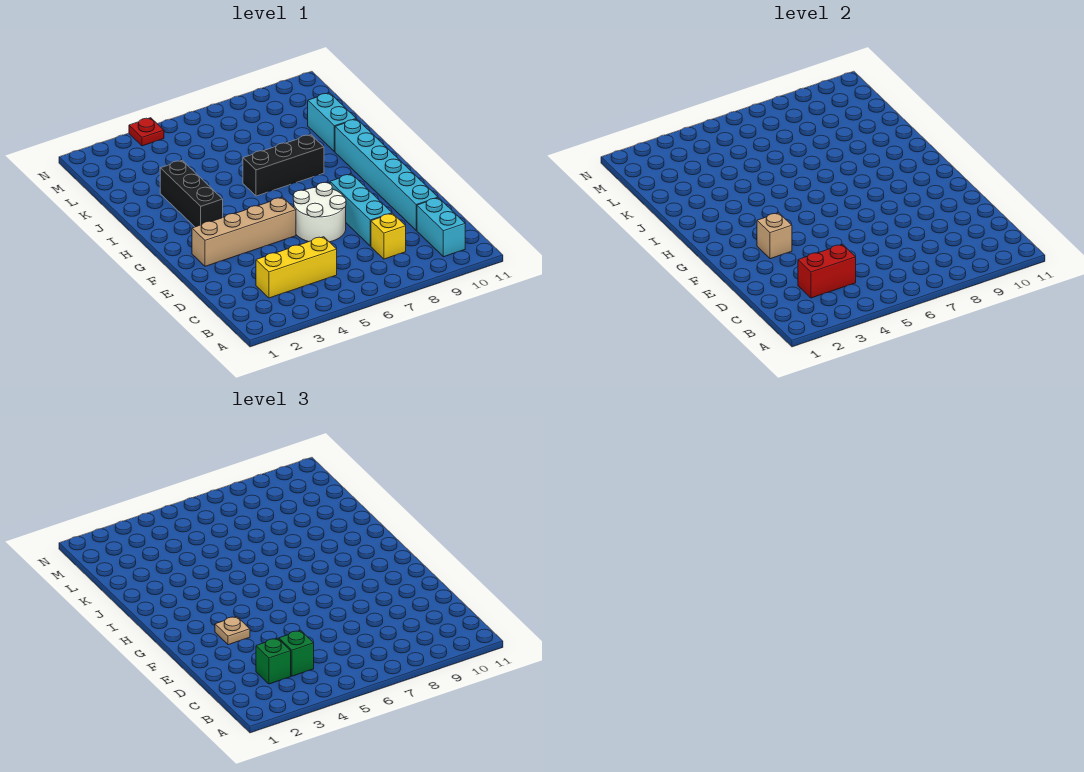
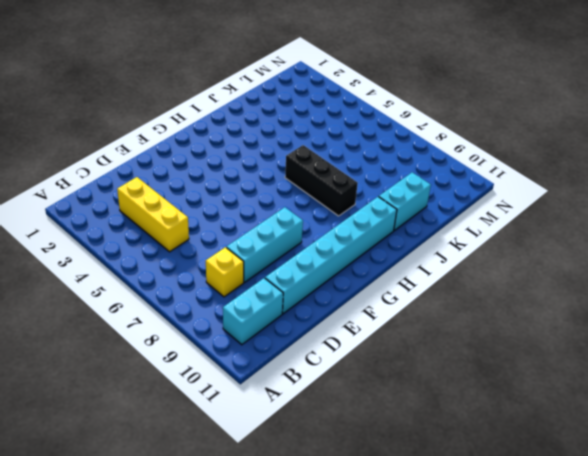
none -> white round brick E6:F7 level 1
none -> tan brick F2:F5 level 1
none -> black brick H3:J3 level 1

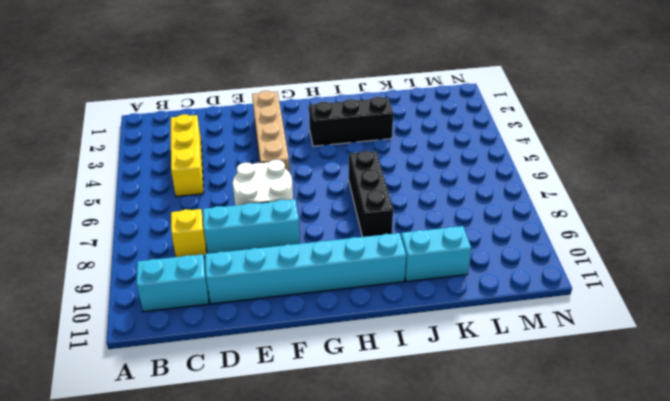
none -> red plate N4 level 1
none -> red brick C3:C4 level 2
none -> tan brick F3 level 2

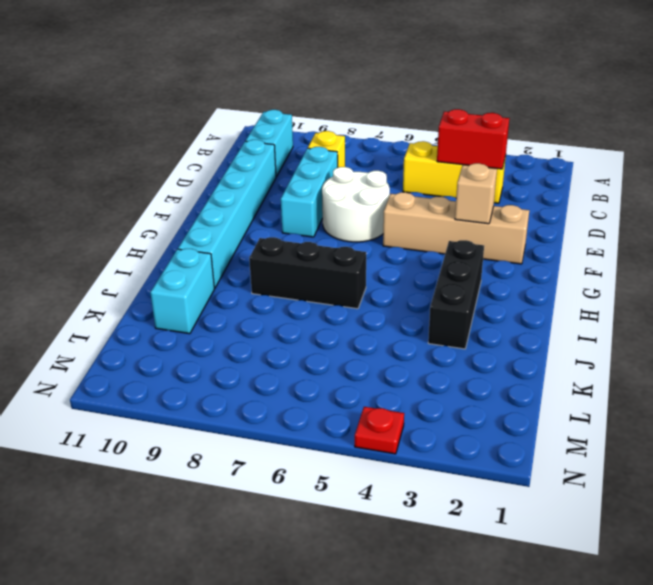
none -> green brick C3 level 3
none -> green brick C4 level 3
none -> tan plate F3 level 3

